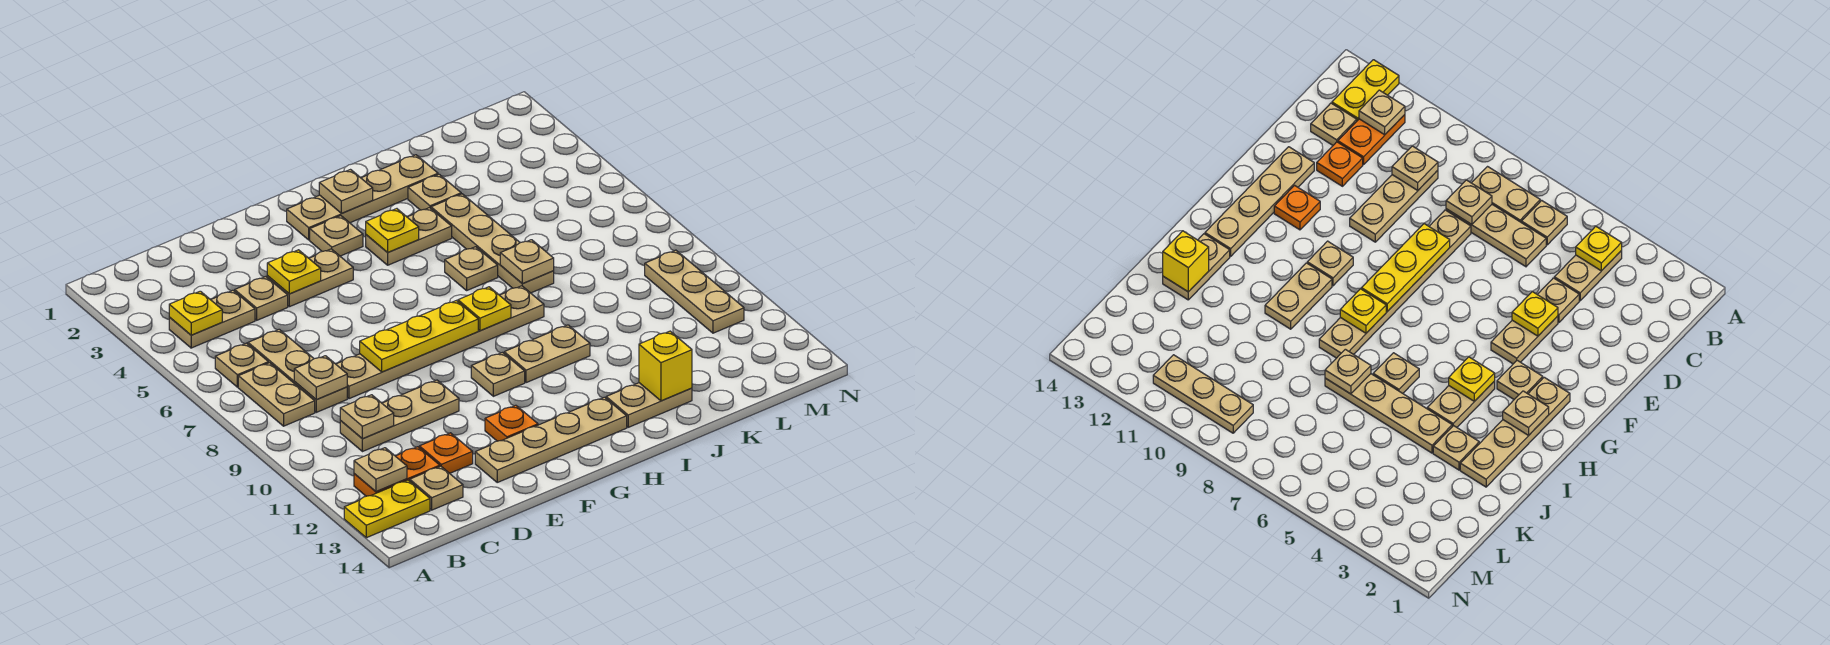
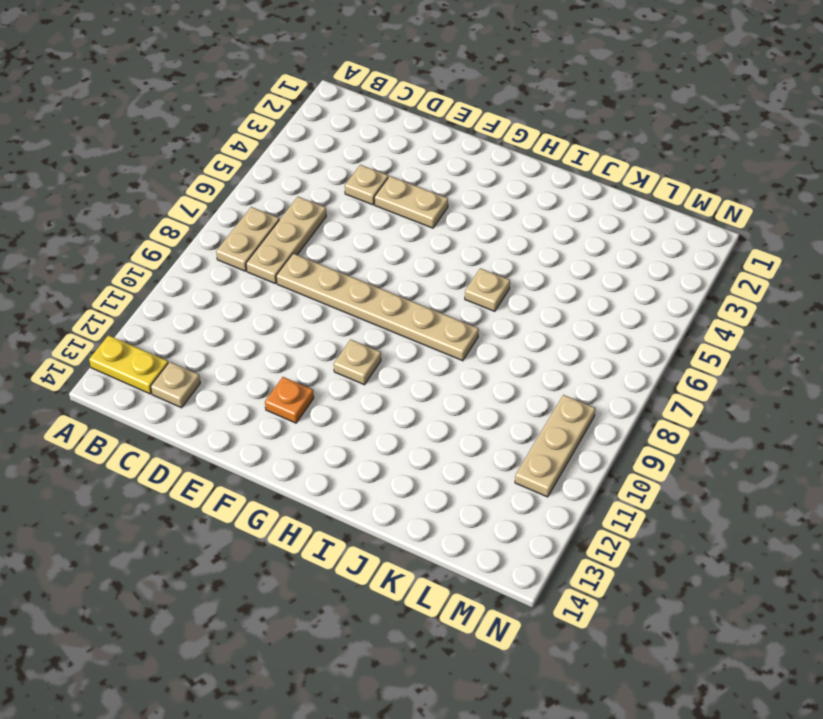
none -> tan plate B4:C4 level 1
none -> tan plate B6 level 1
none -> orange plate B12:C12 level 1
none -> tan plate C10:E10 level 1

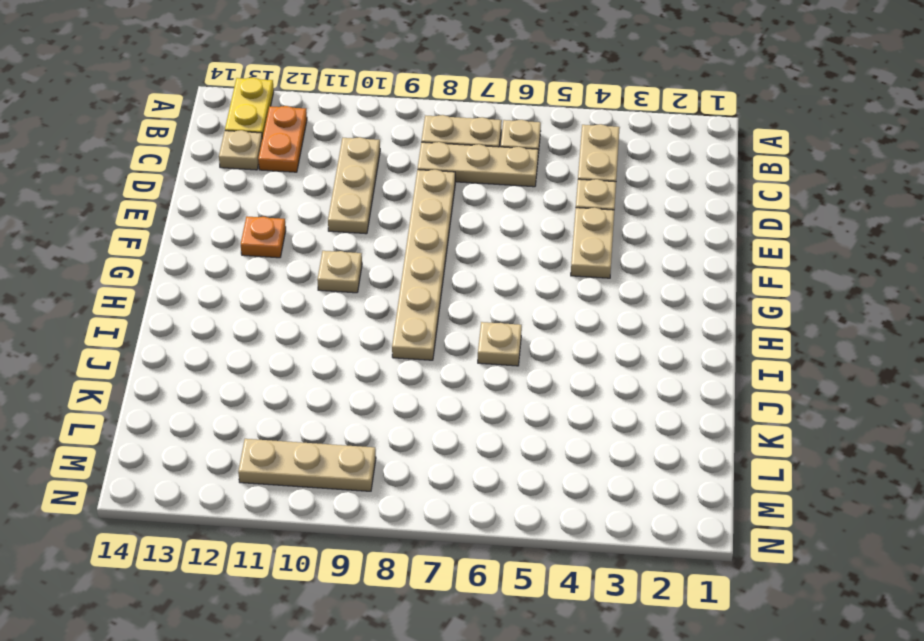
none -> orange plate D12 level 1
none -> tan plate E13:H13 level 1
none -> tan plate G2:J2 level 1
none -> tan plate G3 level 1

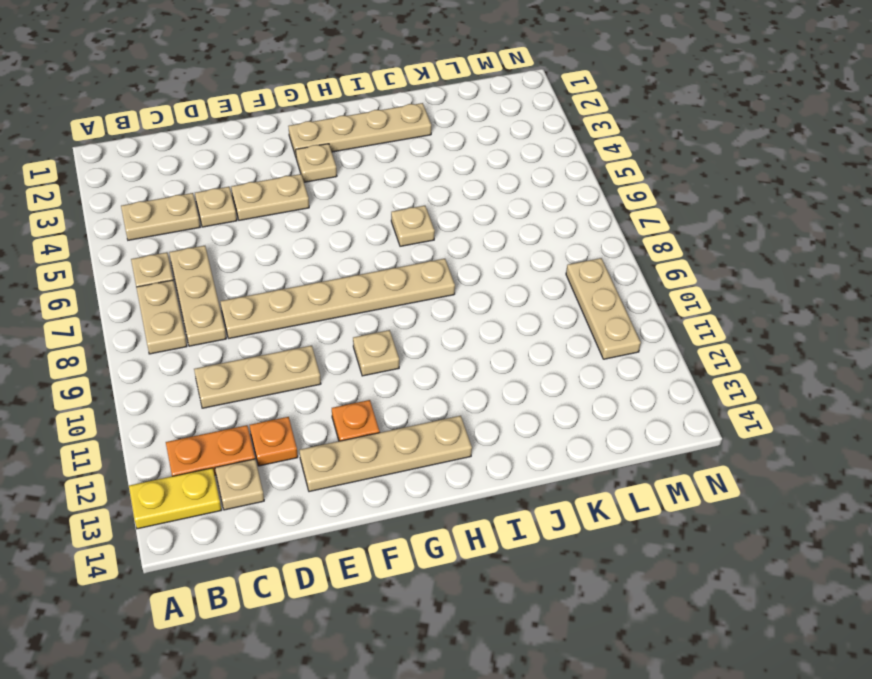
none -> tan plate H4:I4 level 1
none -> tan plate H10:I10 level 1
none -> tan plate I13:J13 level 1
none -> tan plate J3 level 1

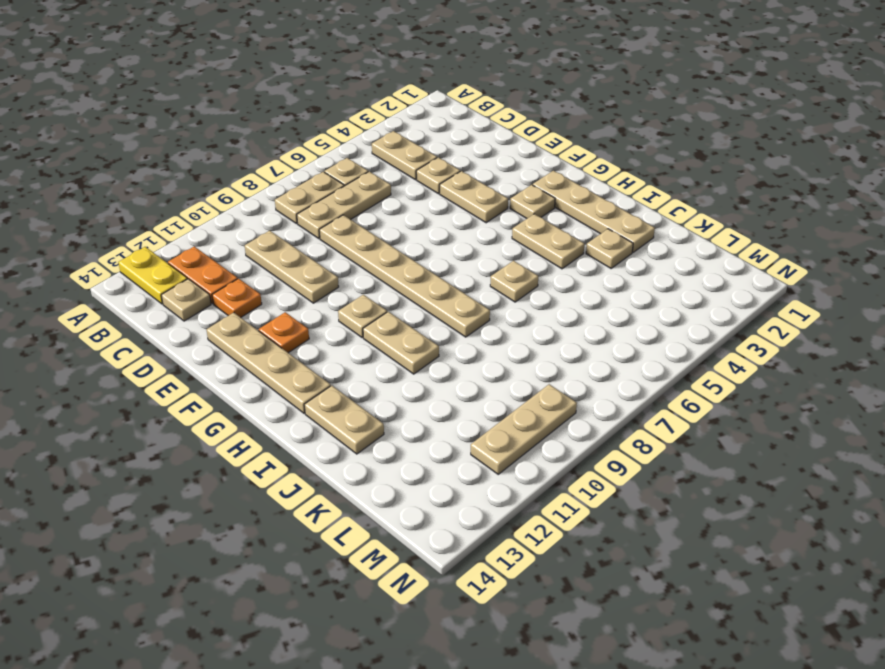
none -> tan plate J4:J7 level 1
none -> yellow plate B4 level 2
none -> tan plate B12 level 2
none -> tan plate C8 level 2

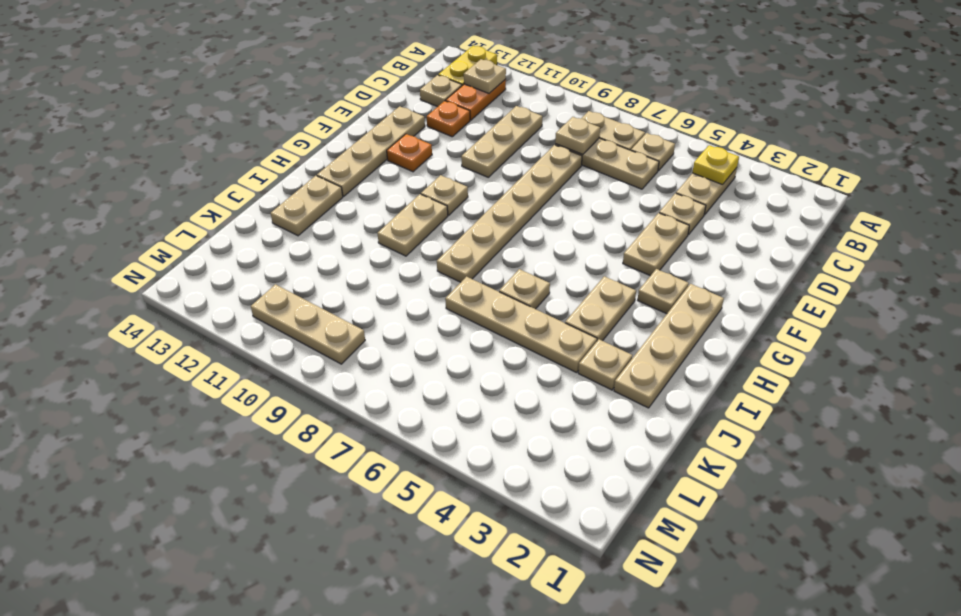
none -> tan plate C10 level 2
none -> yellow plate E4 level 2
none -> yellow plate E8:G8 level 2
none -> tan plate H2 level 2

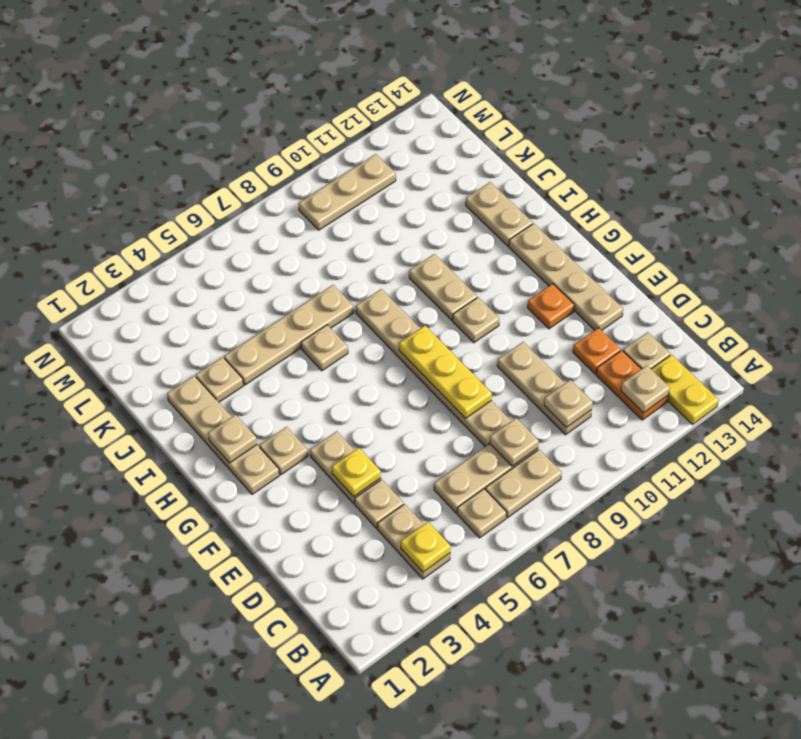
none -> tan plate H4:I4 level 1
none -> yellow plate H4 level 2
none -> yellow plate H8 level 2
none -> tan plate J7 level 2

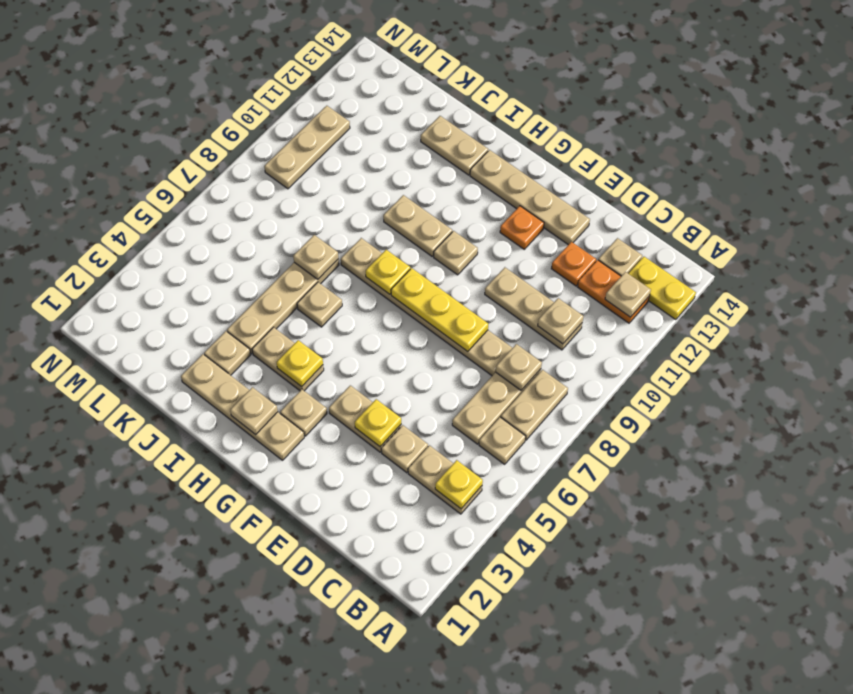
none -> yellow brick J13 level 2

